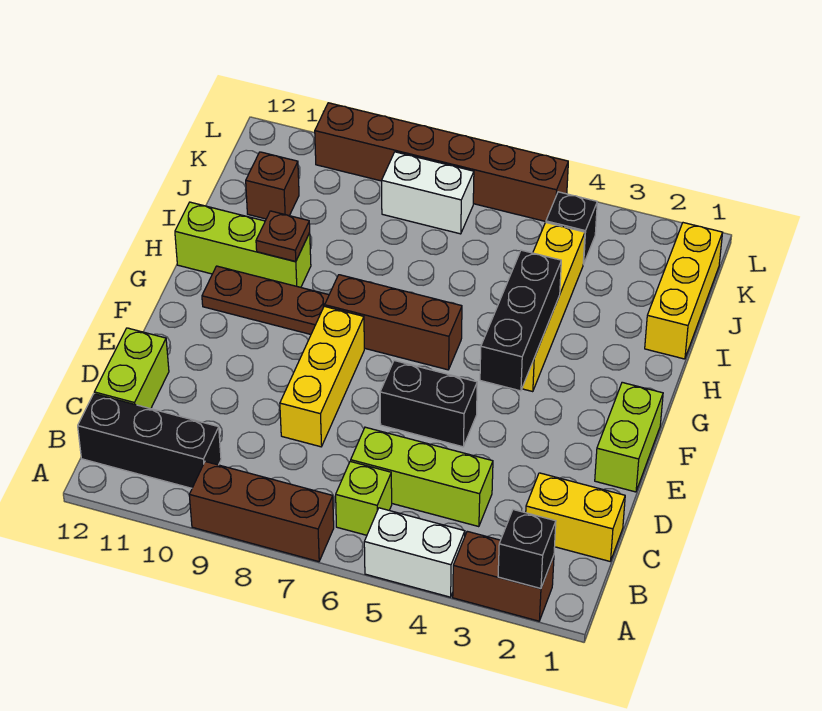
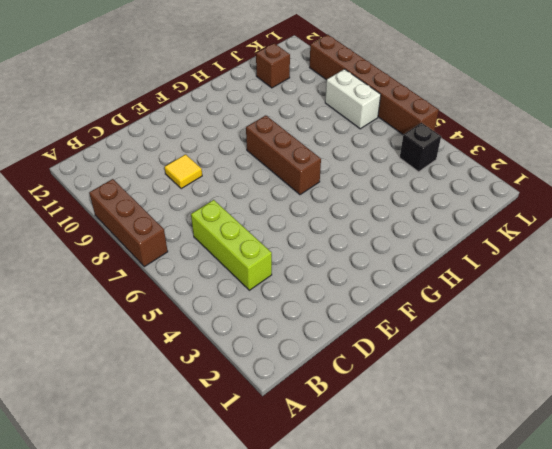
yellow tile D9 level 1 -> none
none -> brown brick A2:A3 level 1
none -> white brick A4:A5 level 1
none -> lime brick B6 level 1

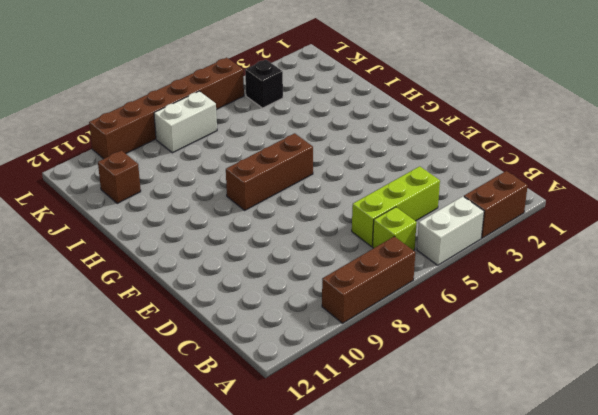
none -> black brick B10:B12 level 1
none -> yellow brick C1:C2 level 1
none -> lime brick C12:D12 level 1

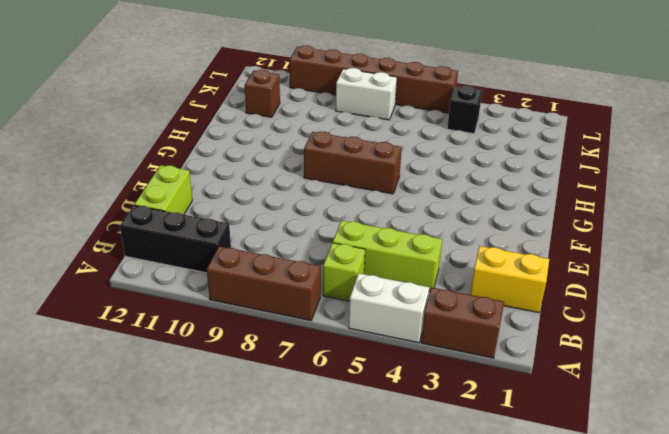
none -> yellow brick D8:F8 level 1
none -> lime brick E1:F1 level 1
none -> black brick E5:E6 level 1

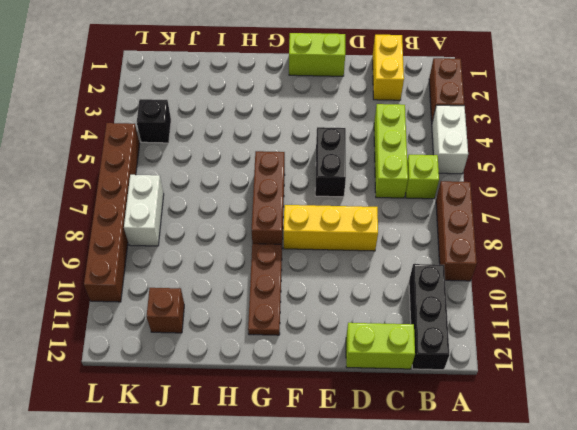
none -> yellow brick G4:J4 level 1
none -> lime brick H10:H12 level 1
none -> yellow brick I1:K1 level 1

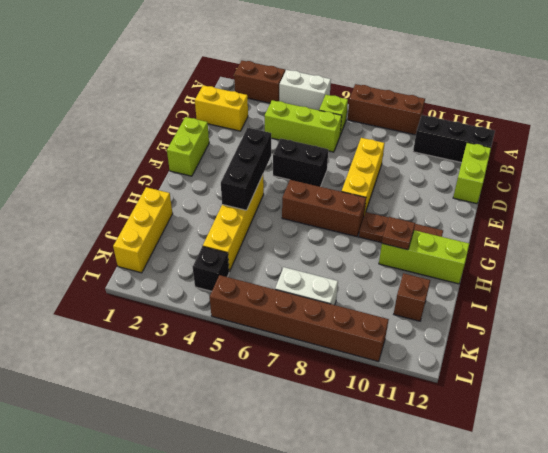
none -> black brick A2 level 2

